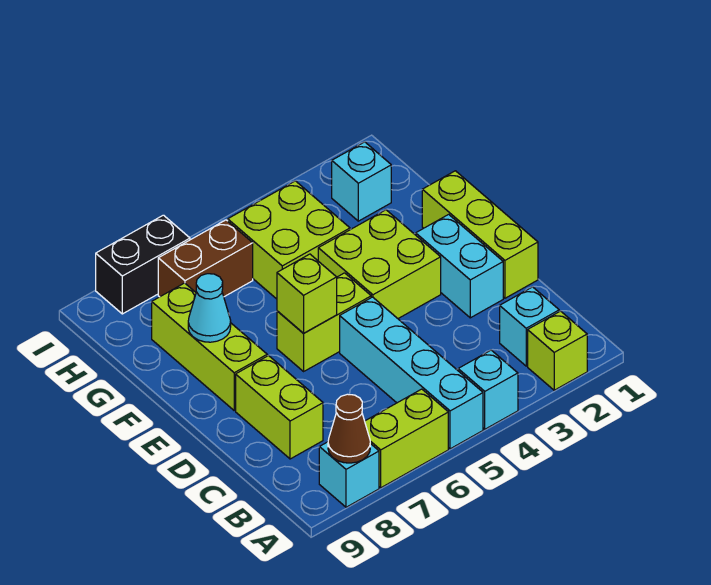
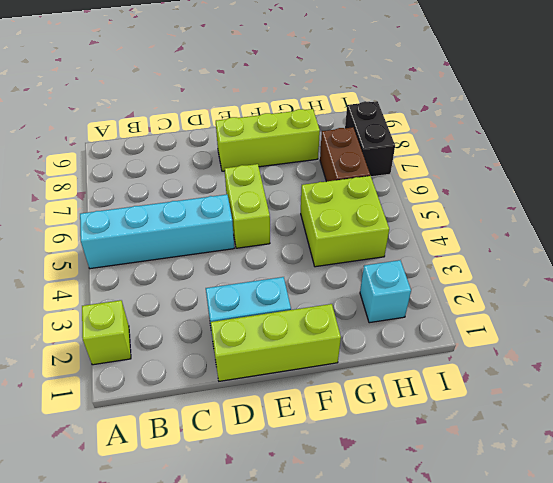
none -> cyan brick A4 level 1
none -> lime brick A6:A7 level 1
none -> cyan brick A8 level 1

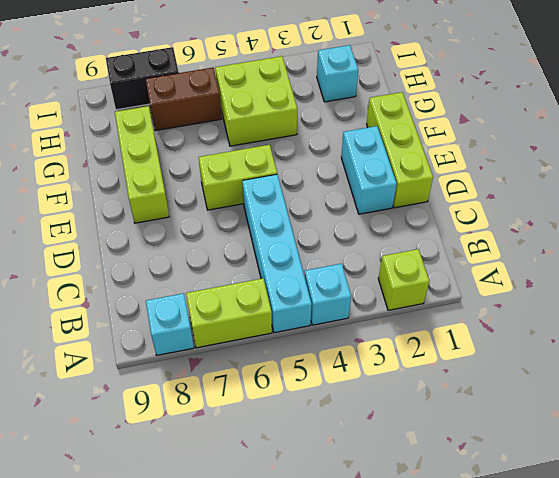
none -> cyan brick B2 level 1
none -> lime brick C8:D8 level 1
none -> lime brick E3:F4 level 1

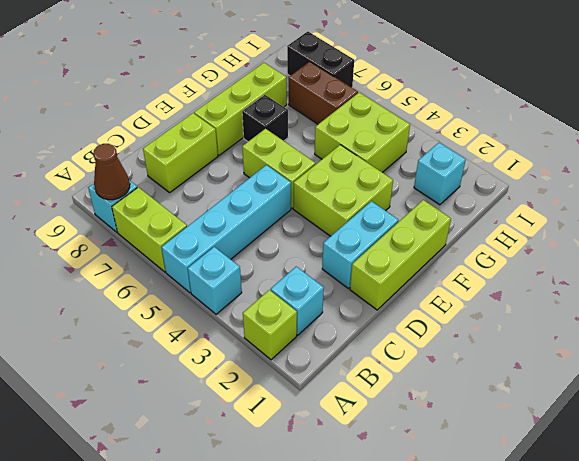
black brick F7 level 1 -> none
none -> lime brick E6 level 2
none -> cyan cone F8 level 2

